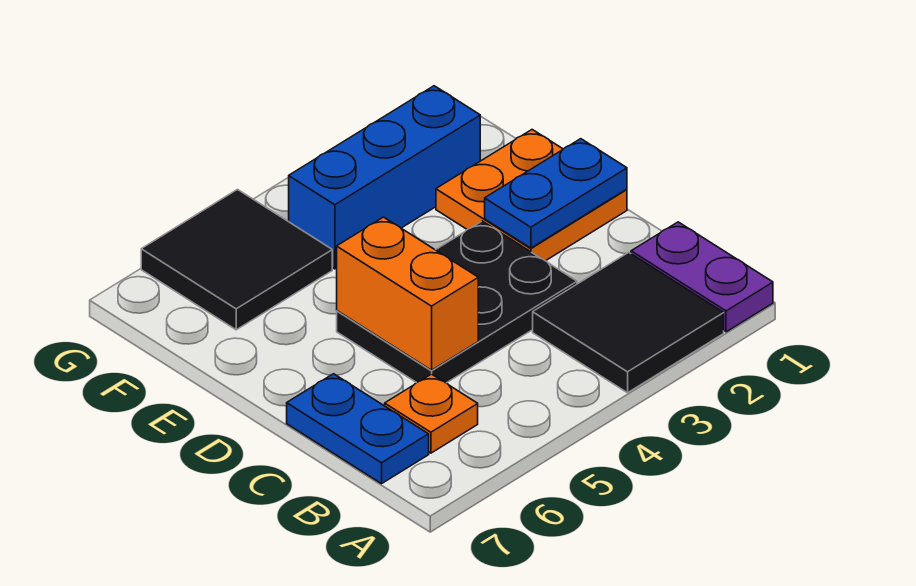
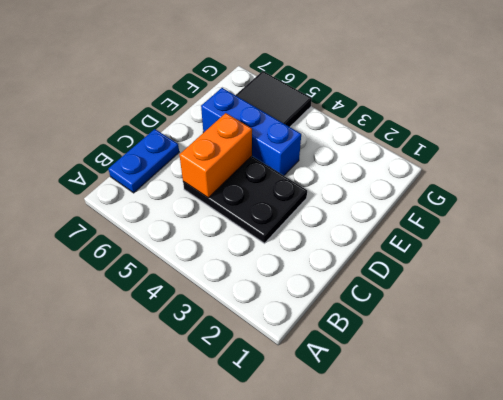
blue brick E4:E6 level 1 -> blue brick F2:F4 level 1
none -> purple plate A1:B1 level 1
none -> black tile A2:B3 level 1

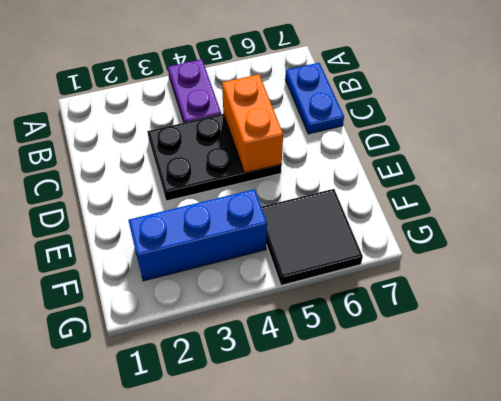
purple plate A4:B4 level 1 -> purple plate A1:B1 level 1
none -> black tile A2:B3 level 1
none -> orange plate B6 level 1

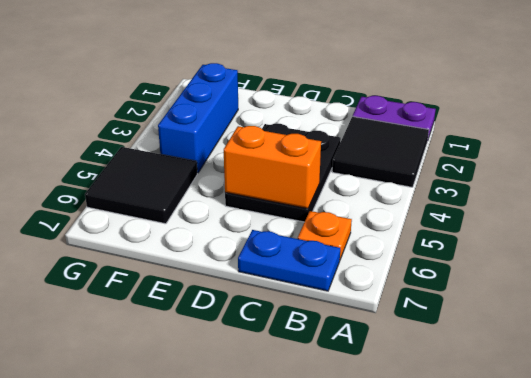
none -> orange plate D1:E2 level 1
none -> blue plate D1:D2 level 2

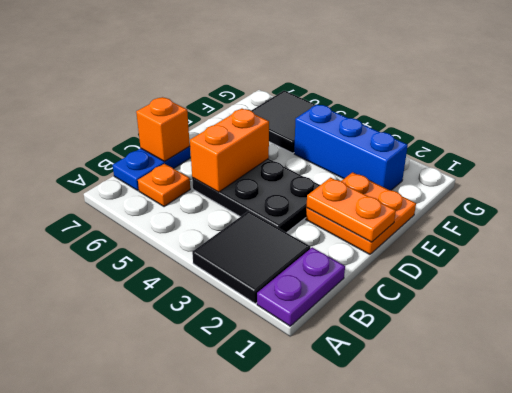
orange brick C7 level 2 -> none
orange plate D1:D2 level 2 -> blue plate D1:D2 level 2

